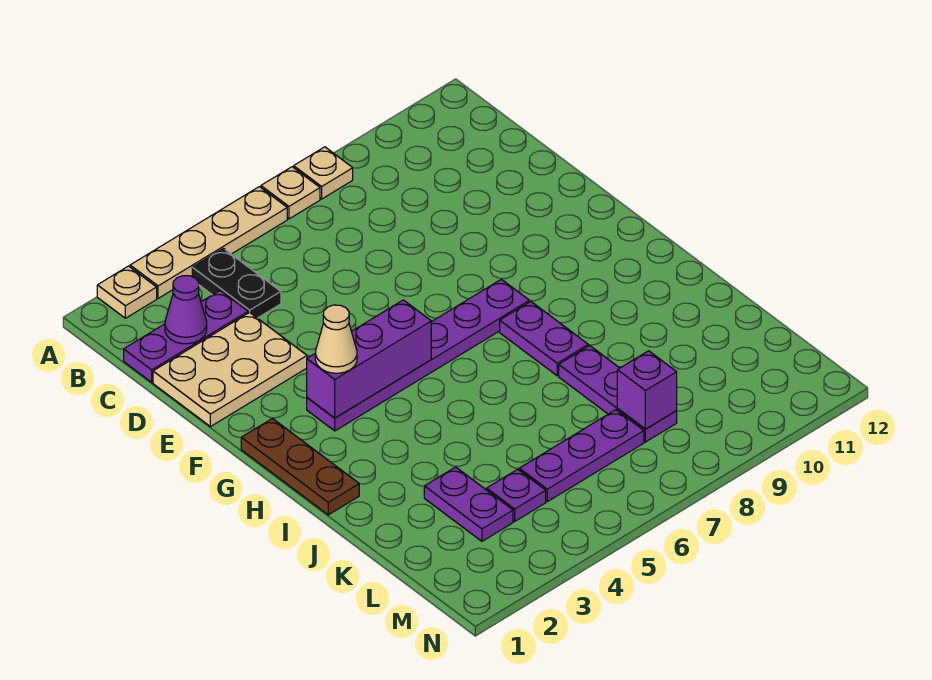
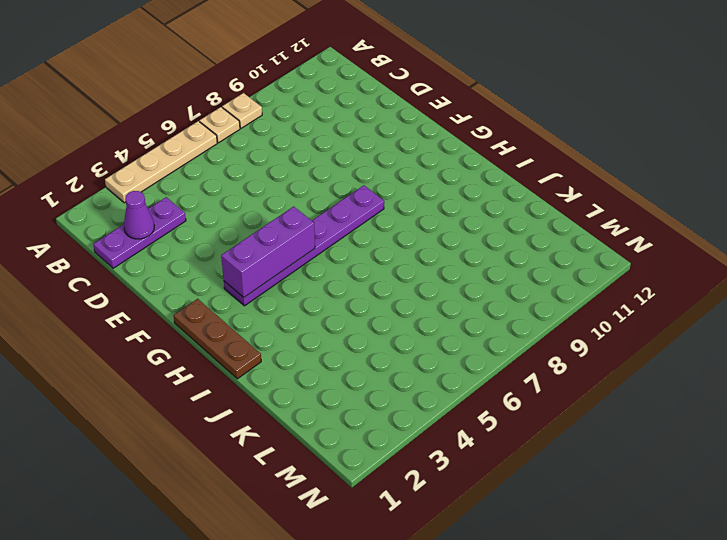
none -> tan plate A2 level 1
none -> black plate B4:C4 level 1
none -> tan plate D1:E3 level 1

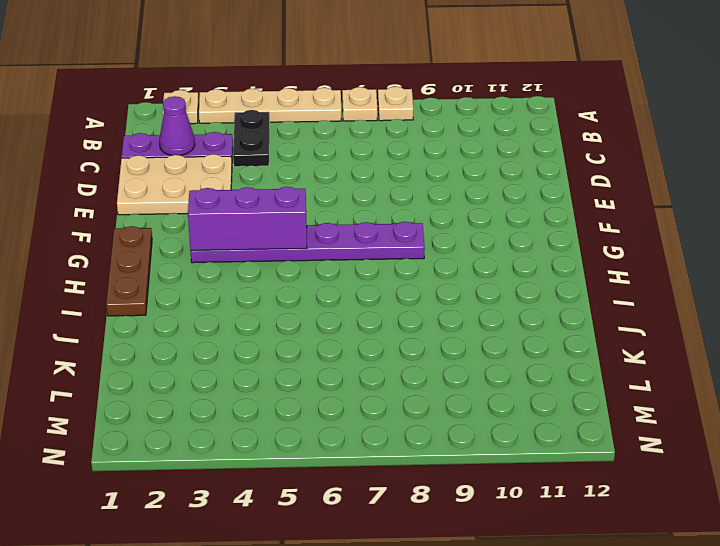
none -> purple plate H8:I8 level 1
none -> purple plate J8:L8 level 1
none -> purple plate K3:L3 level 1

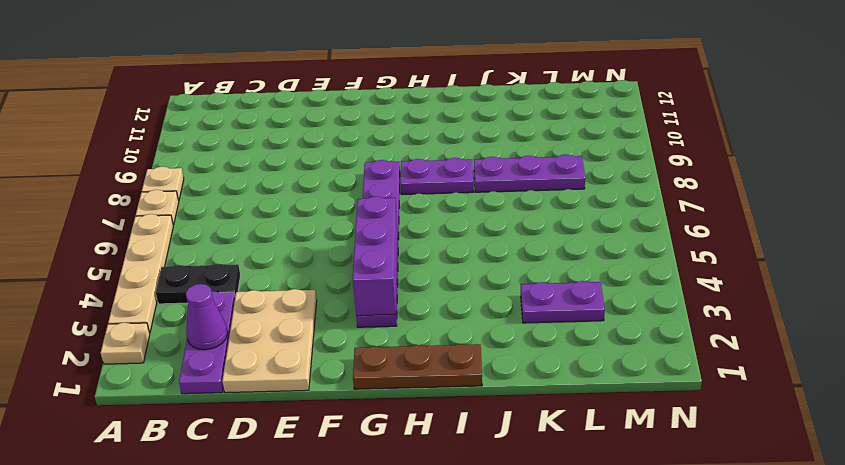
none -> purple plate L4 level 1
none -> purple plate L5:L7 level 1
none -> purple brick L8 level 2

